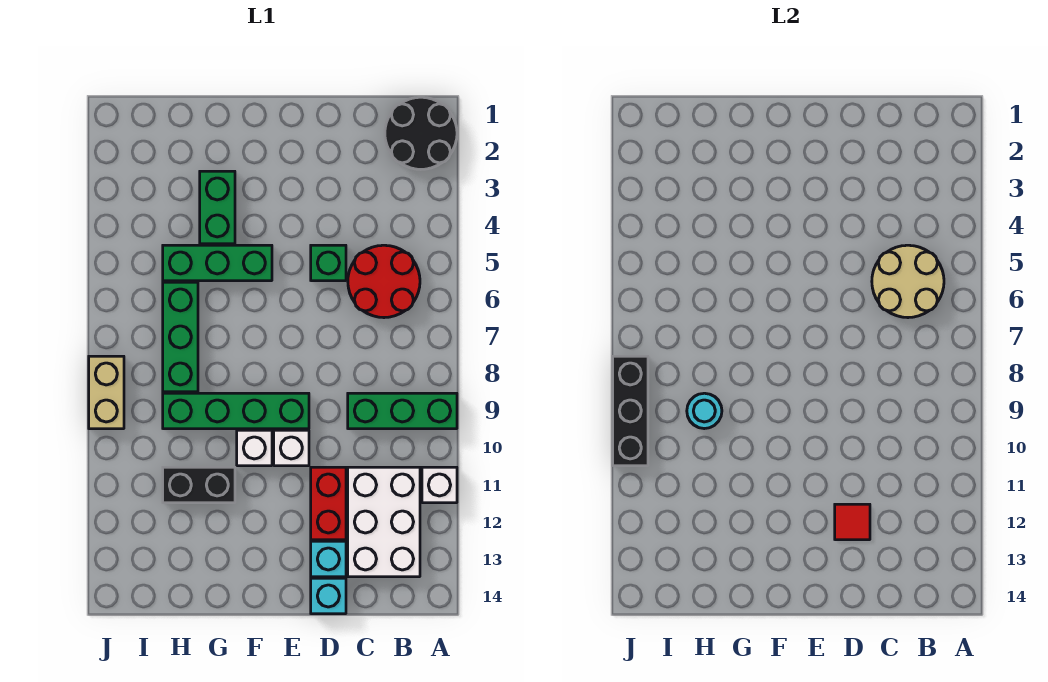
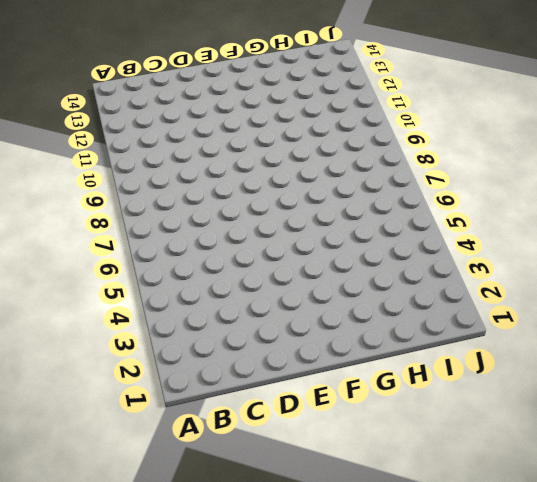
none -> black round brick A1:B2 level 1
none -> green brick A9:C9 level 1
none -> white brick A11 level 1

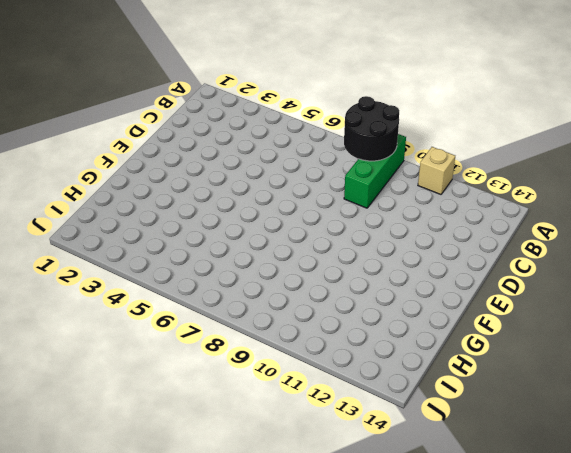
black round brick A8:B9 level 2 -> black round brick A1:B2 level 1
tan brick A11 level 1 -> white brick A11 level 1
none -> red round brick B5:C6 level 1
none -> white brick B11:C13 level 1
none -> green brick D5 level 1

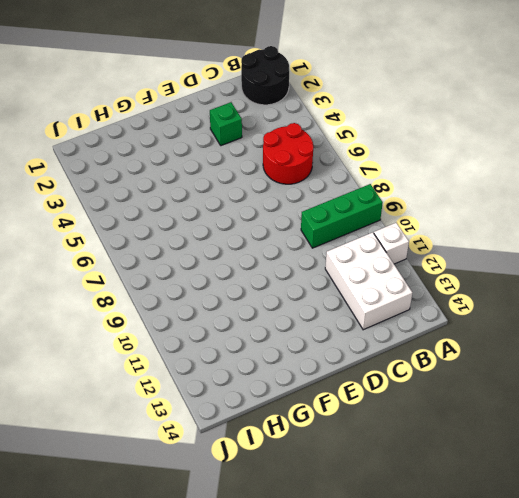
green brick D3 level 1 -> green brick D5 level 1
none -> red brick D11:D12 level 1
none -> cyan brick D13 level 1
none -> cyan brick D14 level 1

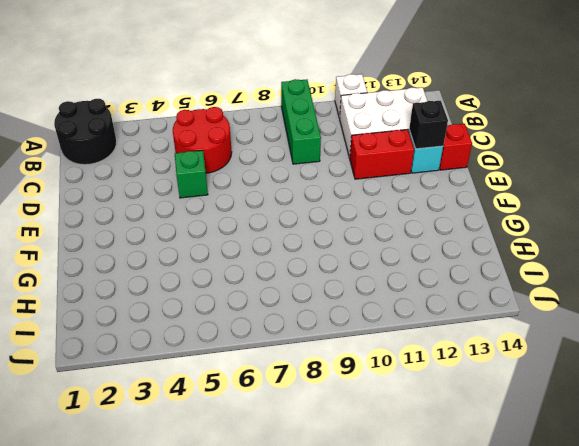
black brick D13 level 2 -> none
red brick D14 level 1 -> cyan brick D14 level 1
none -> green brick E9:H9 level 1
none -> white brick E10 level 1
none -> green brick F5:H5 level 1

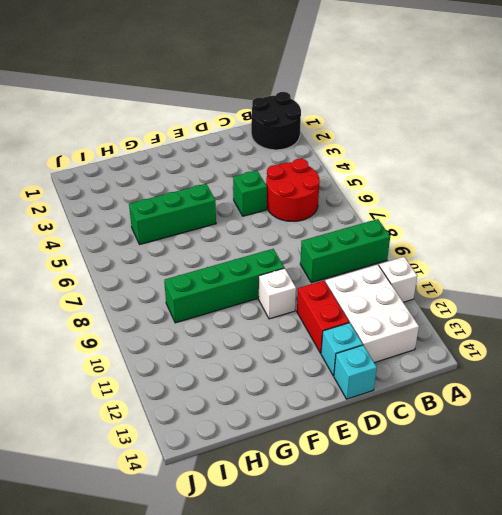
none -> white brick F10 level 1
none -> green brick G3:G4 level 1
none -> black brick G11:H11 level 1

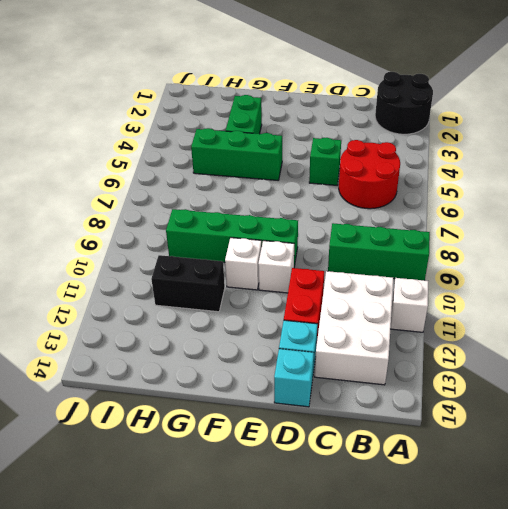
none -> green brick H6:H8 level 1
none -> tan brick J8:J9 level 1
none -> tan round brick B5:C6 level 2

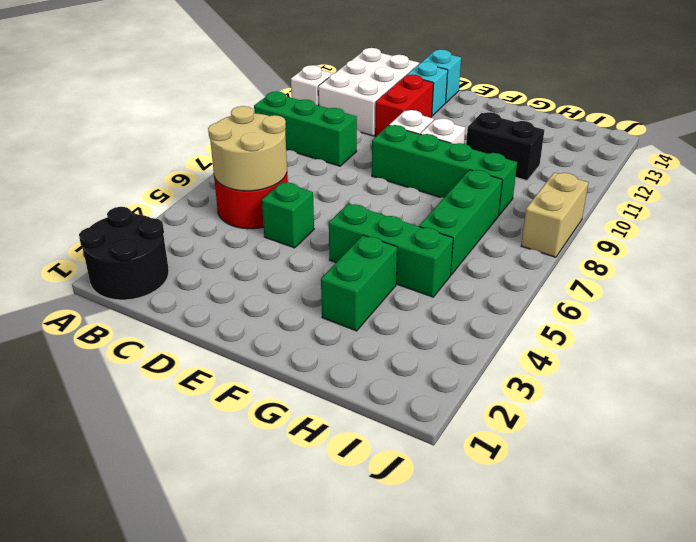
none -> red tile D12 level 2
none -> cyan round brick H9 level 2
none -> black brick J8:J10 level 2

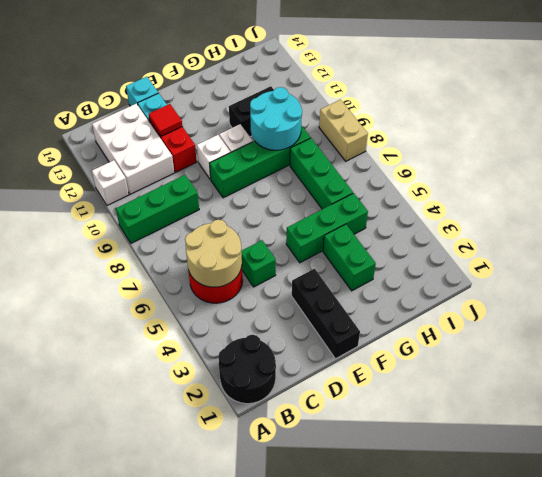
black brick E1:E3 level 1 -> black brick J8:J10 level 2
cyan round brick G9:H10 level 2 -> cyan round brick H9 level 2

